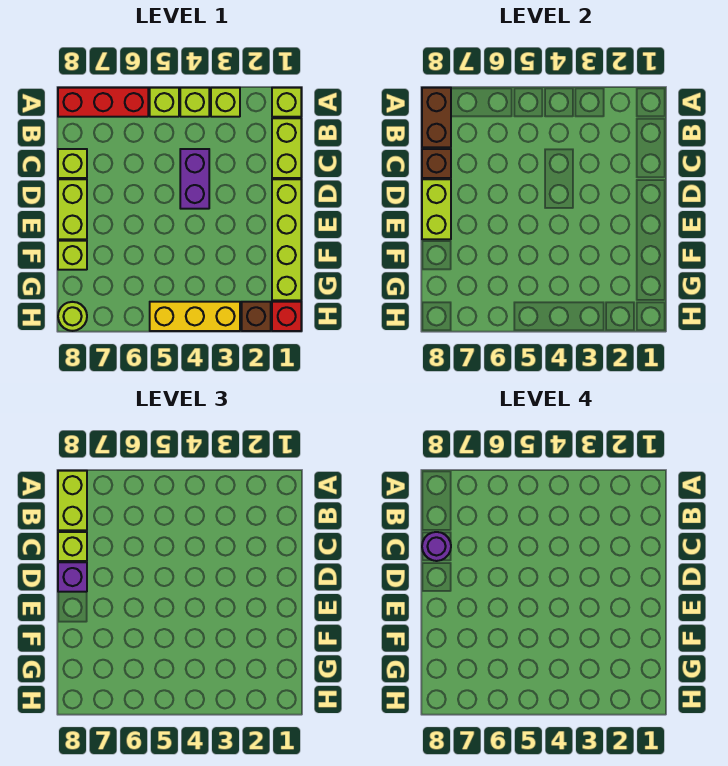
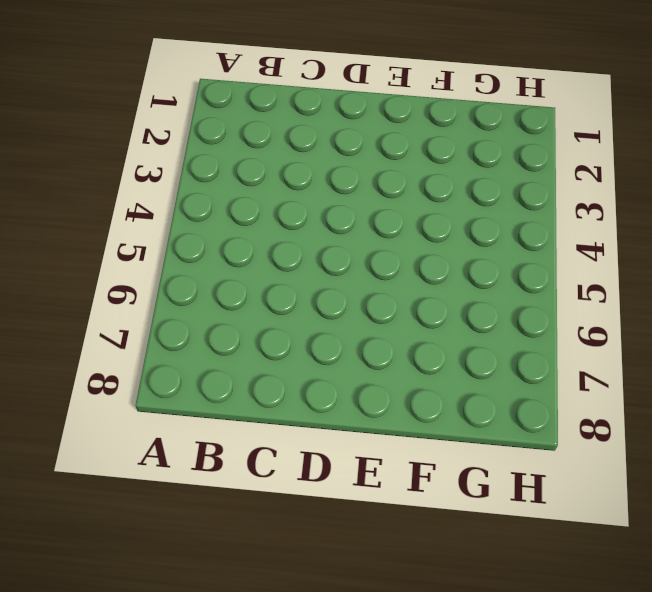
none -> lime brick A1 level 1
none -> lime brick A3 level 1
none -> lime brick A4 level 1

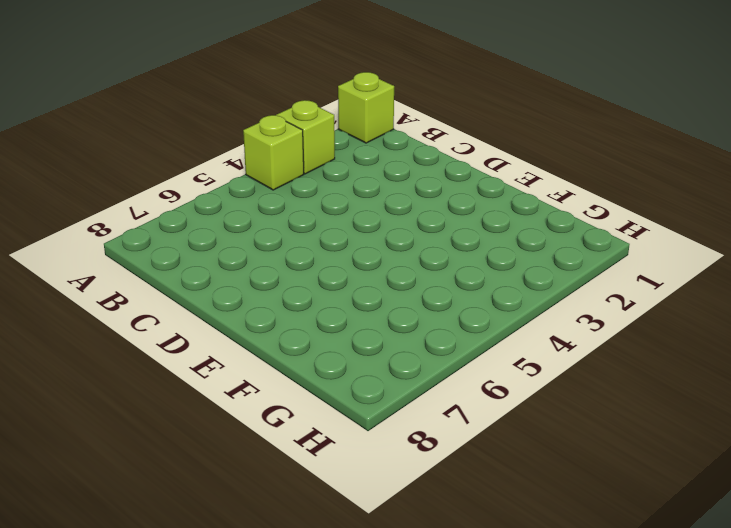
none -> lime brick A5 level 1
none -> red brick A6:A8 level 1
none -> lime brick B1:C1 level 1

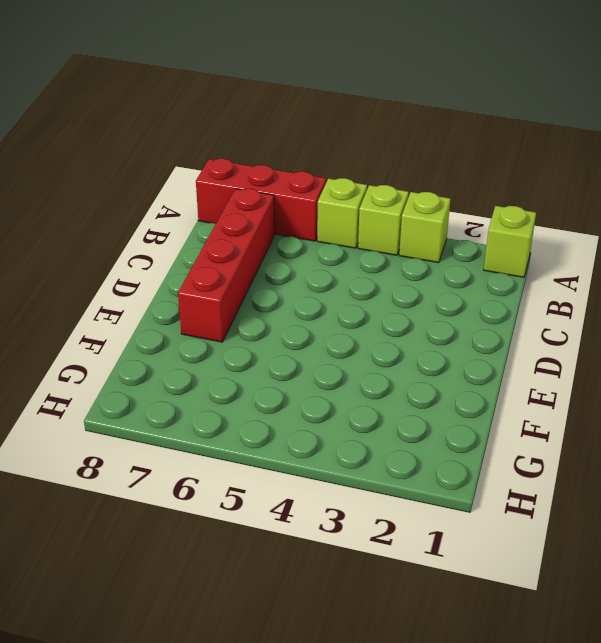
red brick B7:E7 level 1 -> none
none -> lime brick B1:C1 level 1
none -> purple brick C4:D4 level 1
none -> lime brick C8 level 1

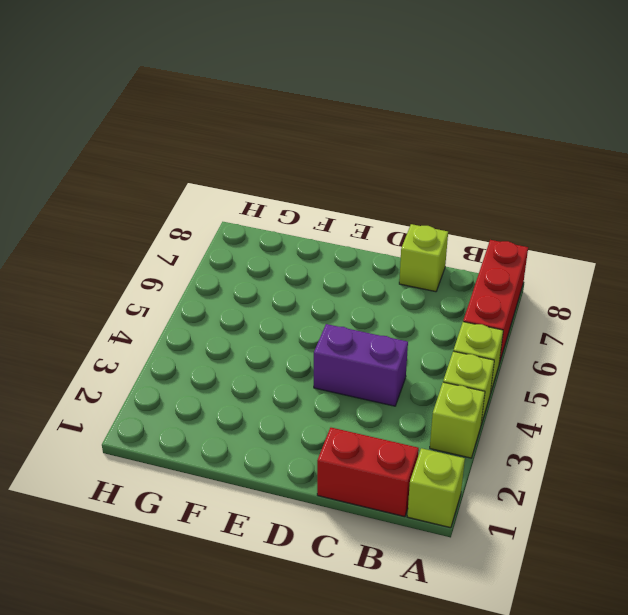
red brick B1:C1 level 1 -> lime brick B1:C1 level 1
none -> lime brick D1:G1 level 1
none -> lime brick D8:E8 level 1
none -> lime brick F8 level 1

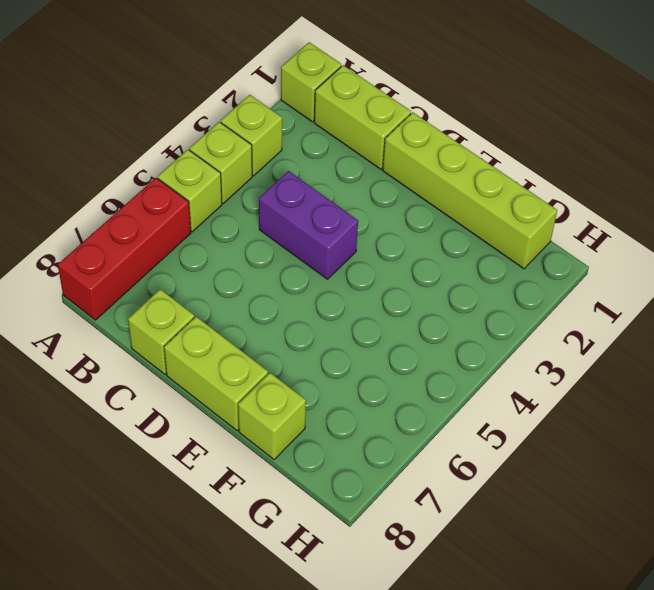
none -> red brick H1 level 1
none -> brown brick H2 level 1
none -> yellow brick H3:H5 level 1

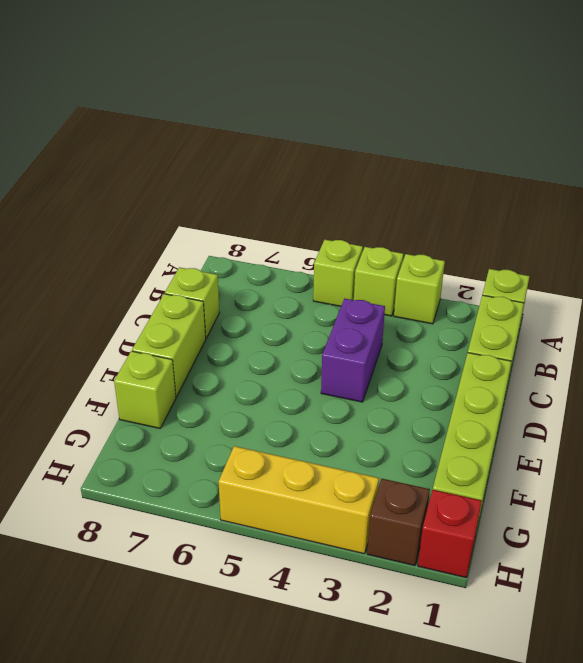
none -> red brick A6:A8 level 1
none -> lime round brick H8 level 1
none -> brown brick A8:B8 level 2

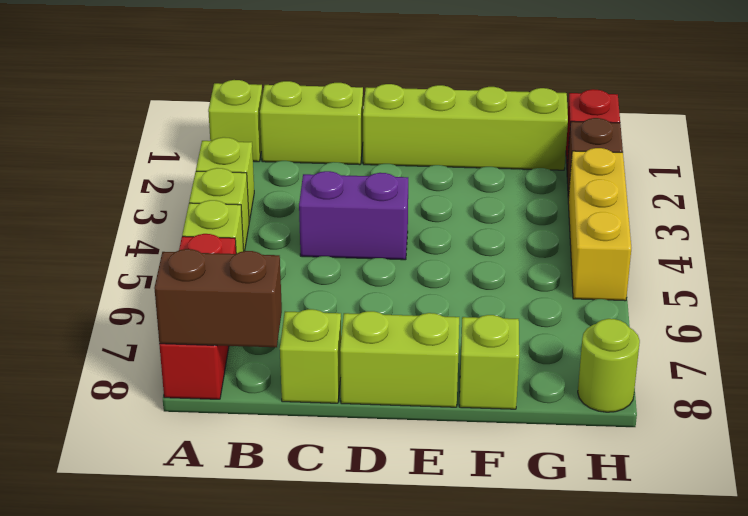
none -> brown brick C8 level 2
none -> lime brick D8:E8 level 2
none -> lime brick A8:B8 level 3

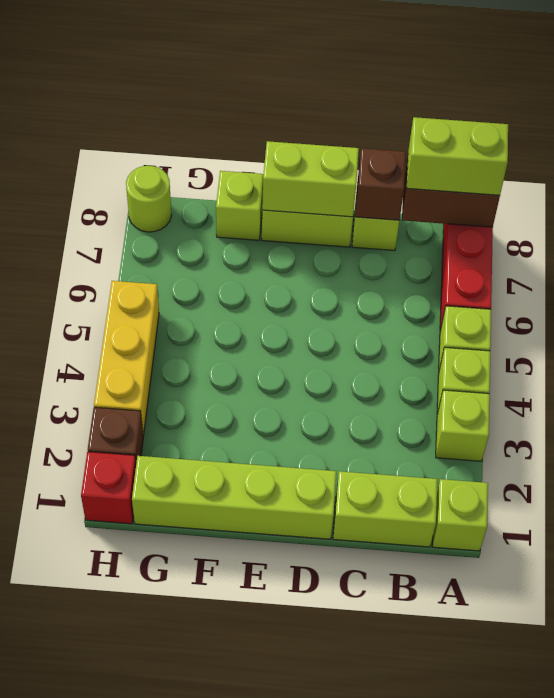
none -> purple brick C4:D4 level 1
none -> lime brick C8 level 3
none -> purple brick D8 level 3

